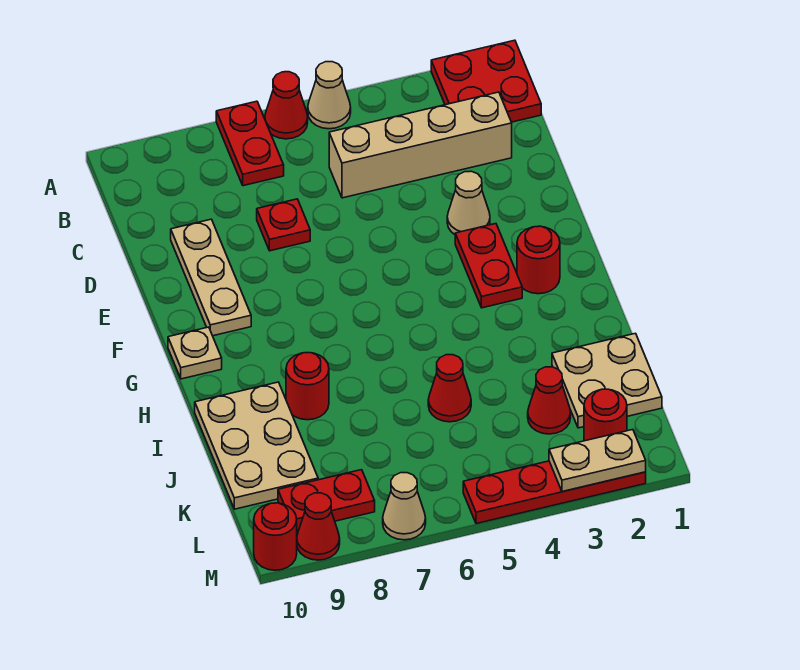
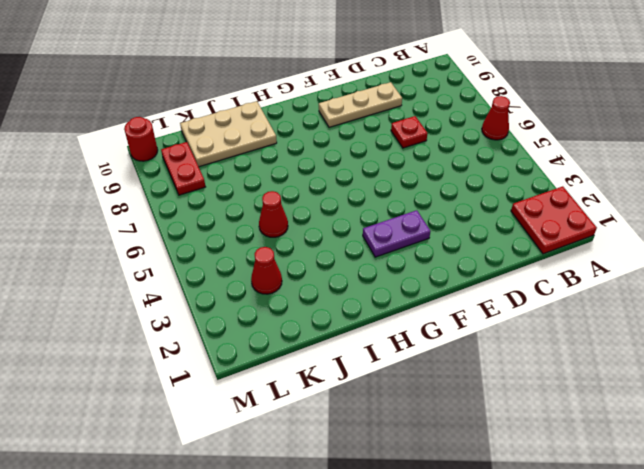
purple plate F3:G3 level 1 -> red plate F3:G3 level 1
none -> tan cone A5 level 1
none -> red plate A7:B7 level 1
none -> tan brick C2:C5 level 1

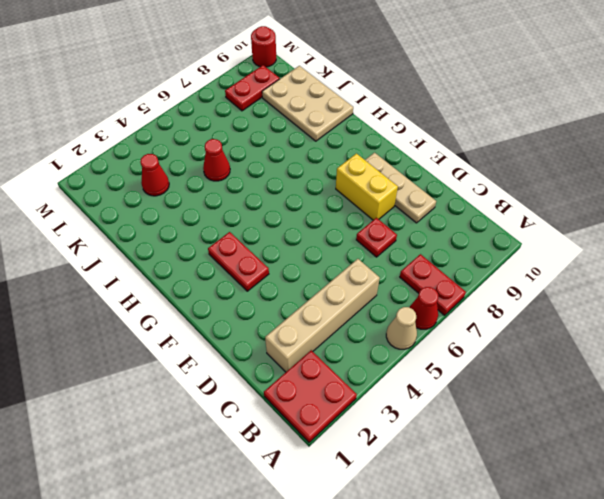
yellow brick E8:F8 level 1 -> none
none -> tan cone E3 level 1
none -> red round brick G2 level 1
none -> tan plate G10 level 1

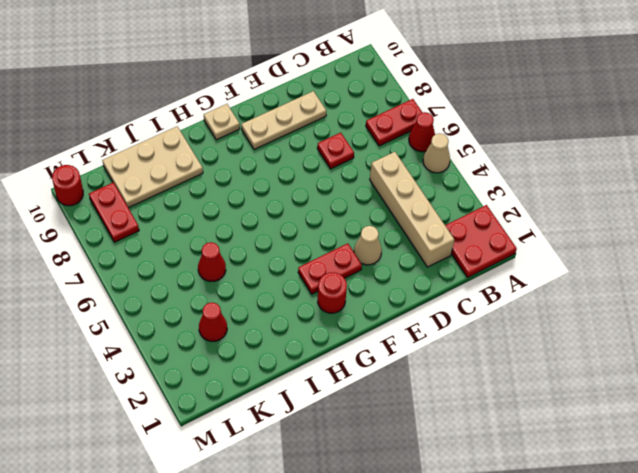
none -> red round brick I8 level 1
none -> tan plate J1:K2 level 1
none -> red round brick L2 level 1

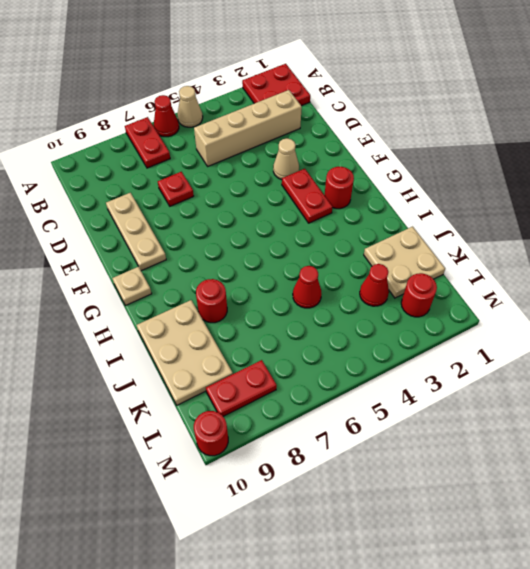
none -> red plate M2:M5 level 1
none -> tan cone M7 level 1
none -> red cone M9 level 1

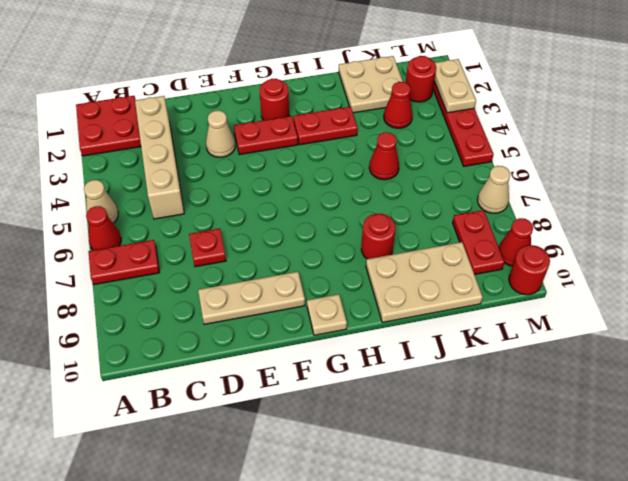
red plate H3:I3 level 1 -> none

